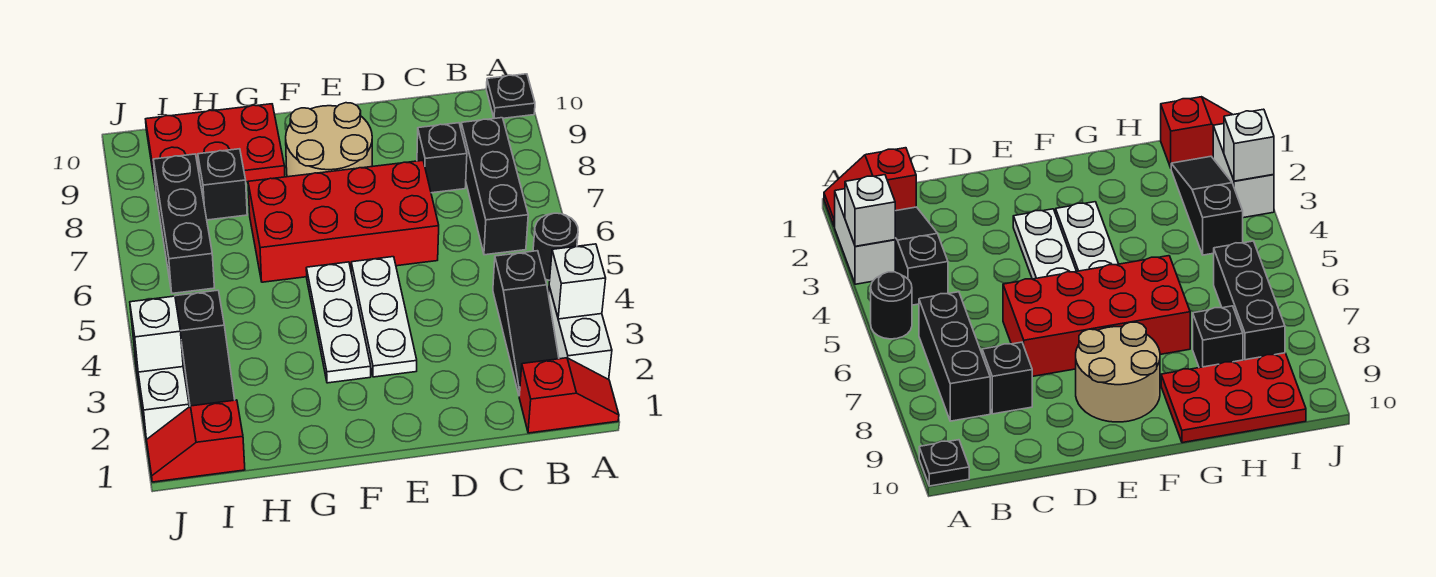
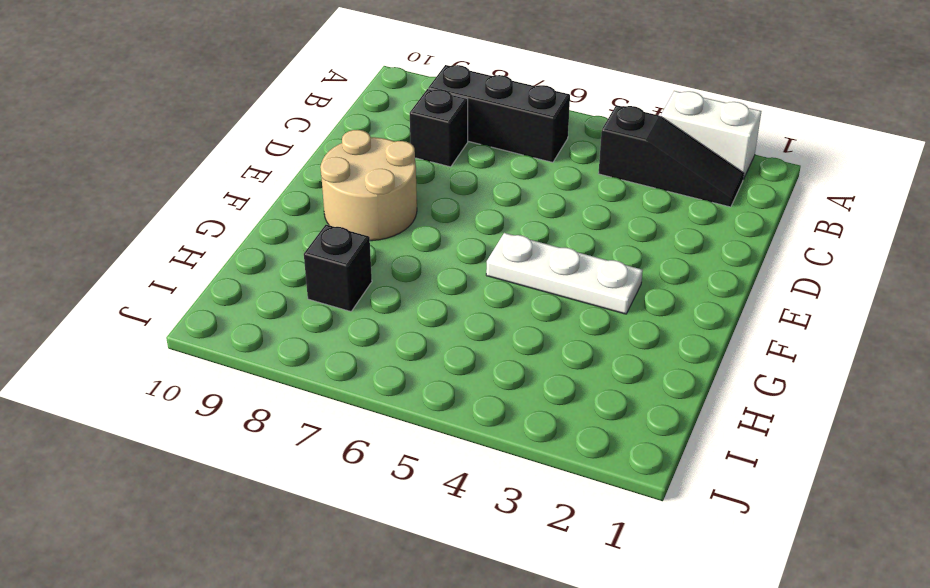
none -> red slope A1:B1 level 1 top B
none -> black round brick A5 level 1
none -> black plate A10 level 1

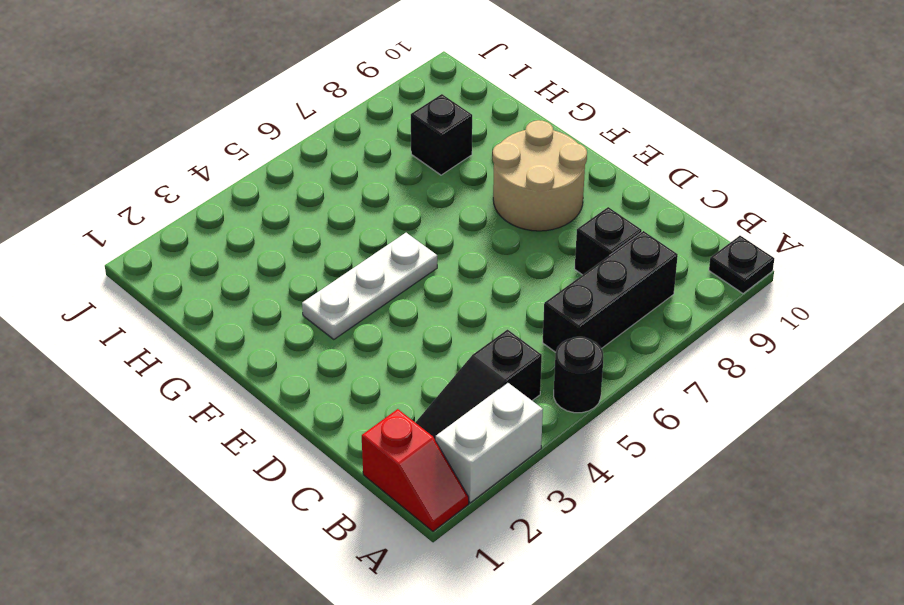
none -> red brick D6:G7 level 1
none -> white plate E3:E5 level 1
none -> red plate G9:I10 level 1

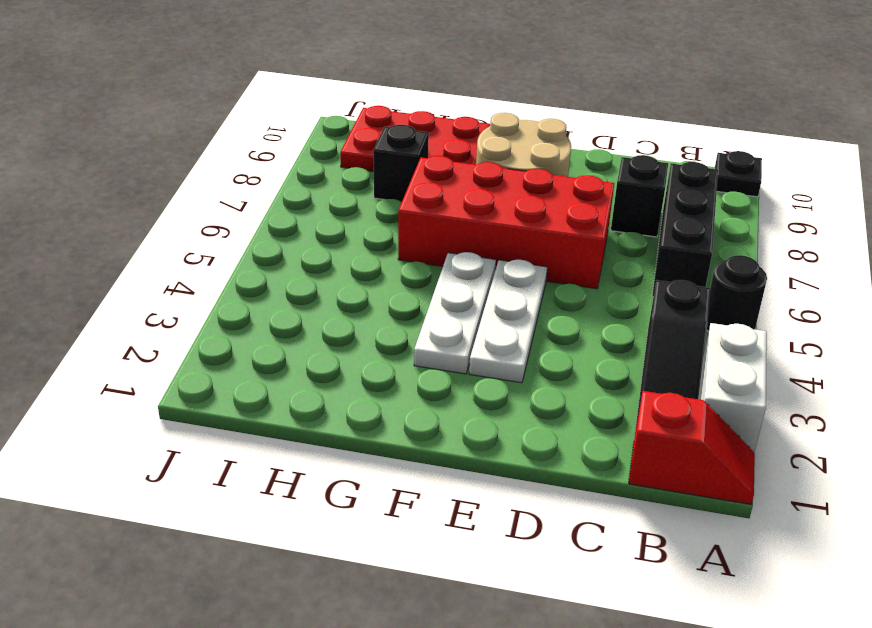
none -> red slope I1:J1 level 1 top I
none -> black slope I2:I4 level 1 top 4
none -> black brick I6:I8 level 1

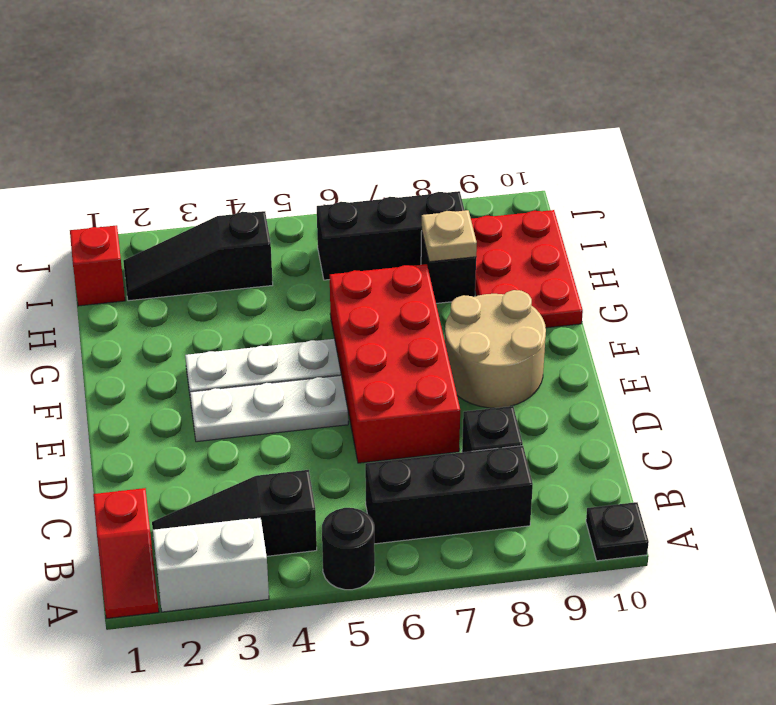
tan plate H8 level 2 -> none
none -> white brick J2:J3 level 1
none -> white brick A3 level 2
none -> white brick J3 level 2

